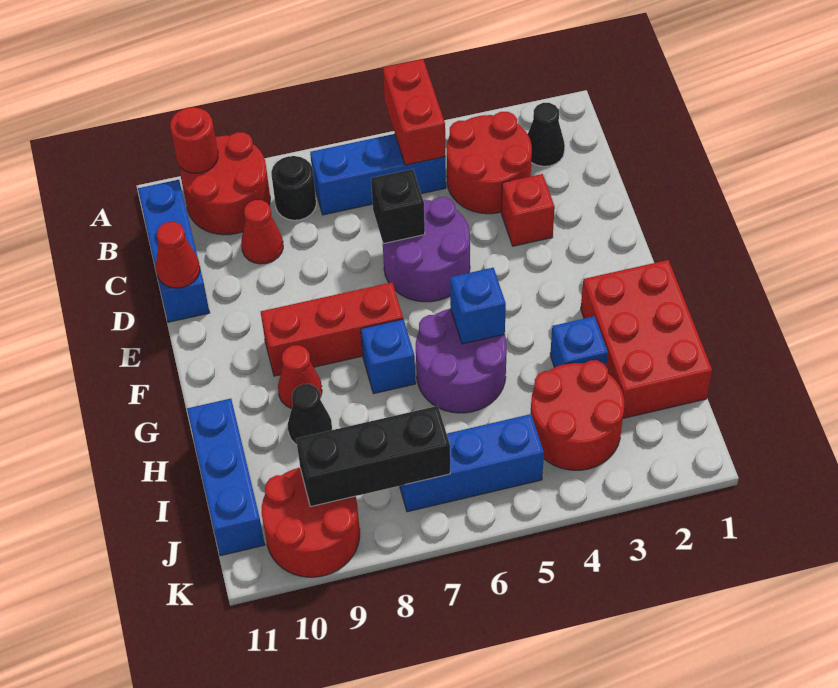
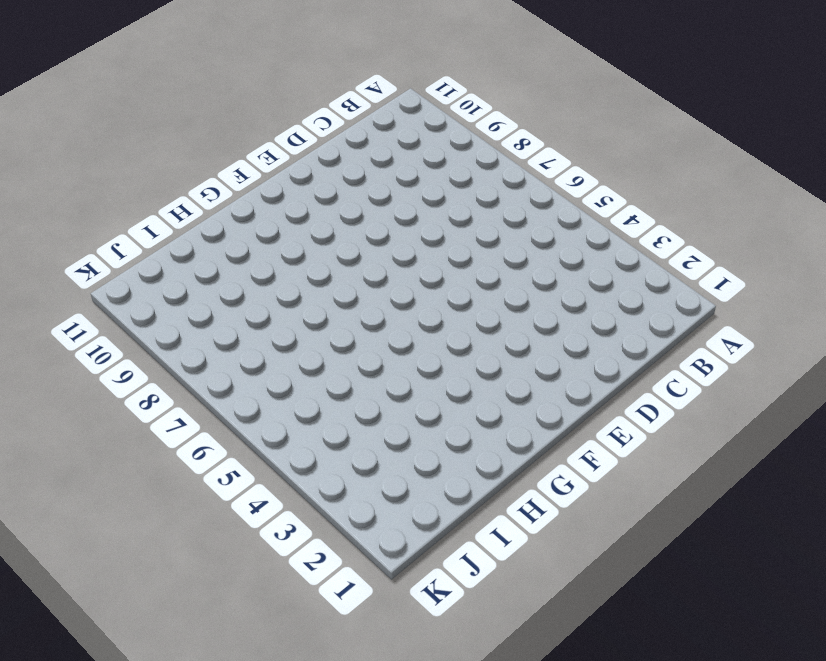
none -> red round brick A9:B10 level 1
none -> black cone B2 level 1
none -> red round brick B3:C4 level 1

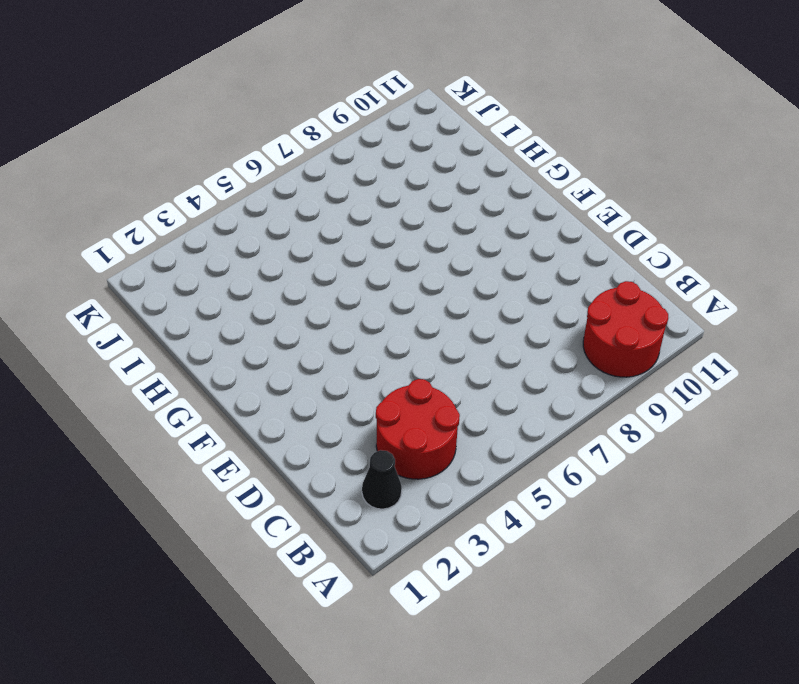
none -> blue brick B5:B7 level 1
none -> black round brick B8 level 1
none -> blue brick B11:D11 level 1

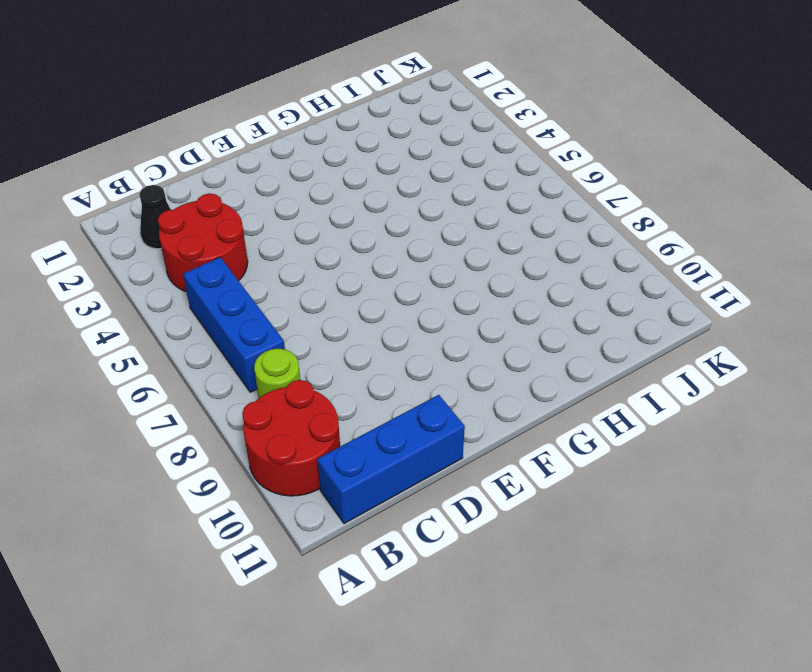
lime round brick B8 level 1 -> black round brick B8 level 1
none -> red cone C9 level 1
none -> red brick D3 level 1
none -> purple round brick D5:E6 level 1

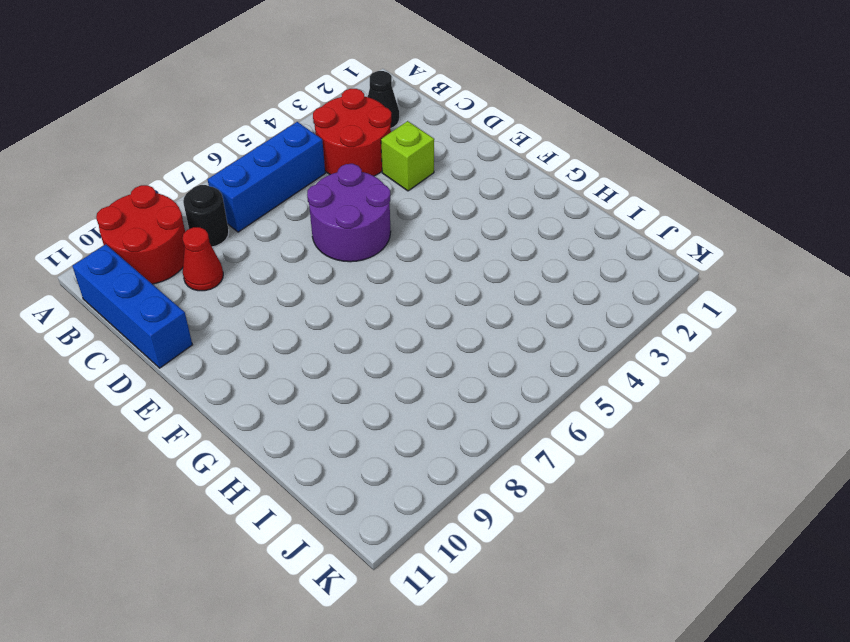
lime brick D3 level 1 -> red brick D3 level 1
none -> red brick F7:F9 level 1
none -> red brick G1:I2 level 1
none -> purple round brick G5:H6 level 1

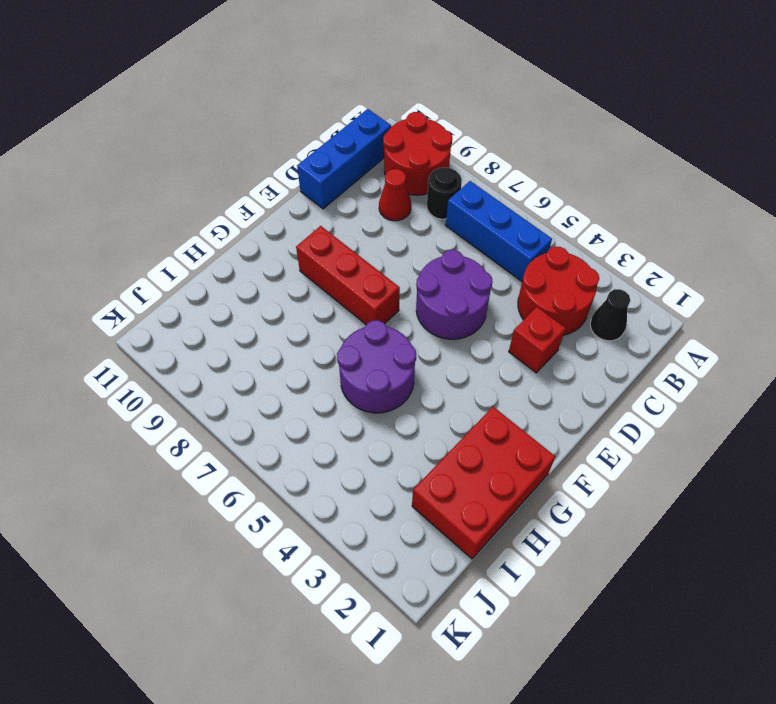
none -> blue brick G7 level 1
none -> red cone G9 level 1
none -> blue brick H3 level 1

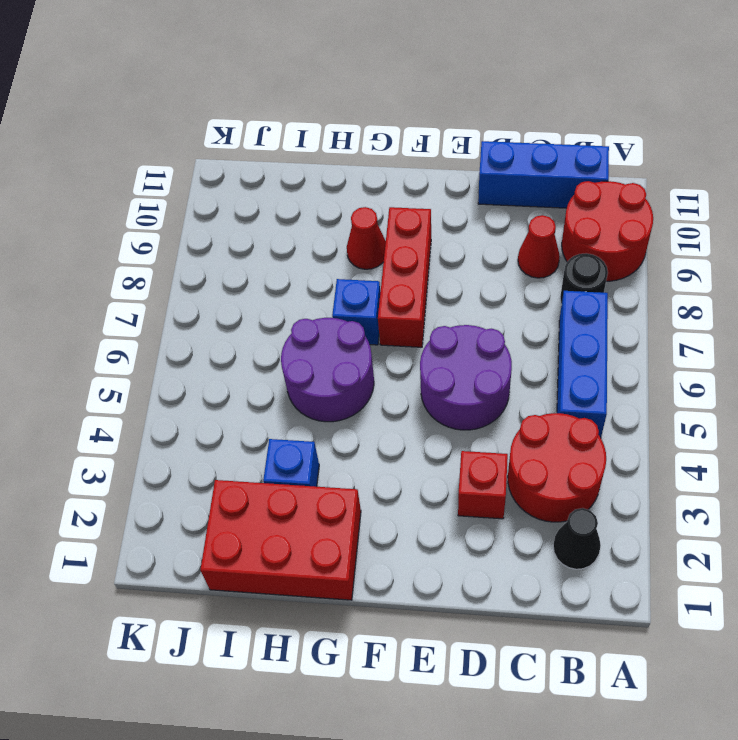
none -> black cone H9 level 1
none -> blue brick H11:J11 level 1
none -> red round brick I3:J4 level 1

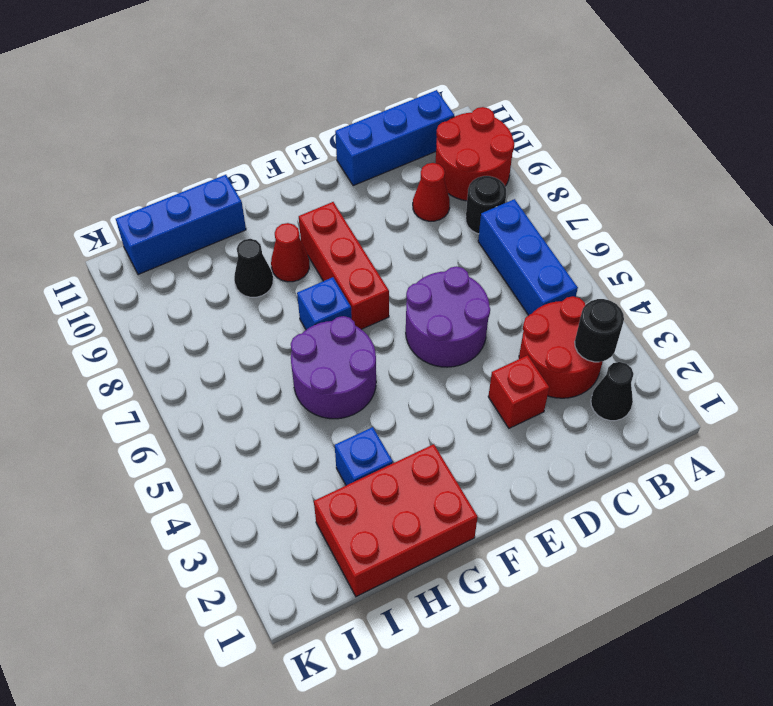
black round brick B3 level 2 -> none
none -> red round brick I3:J4 level 1
none -> blue brick J5:J7 level 1
none -> red round brick J9:K10 level 1

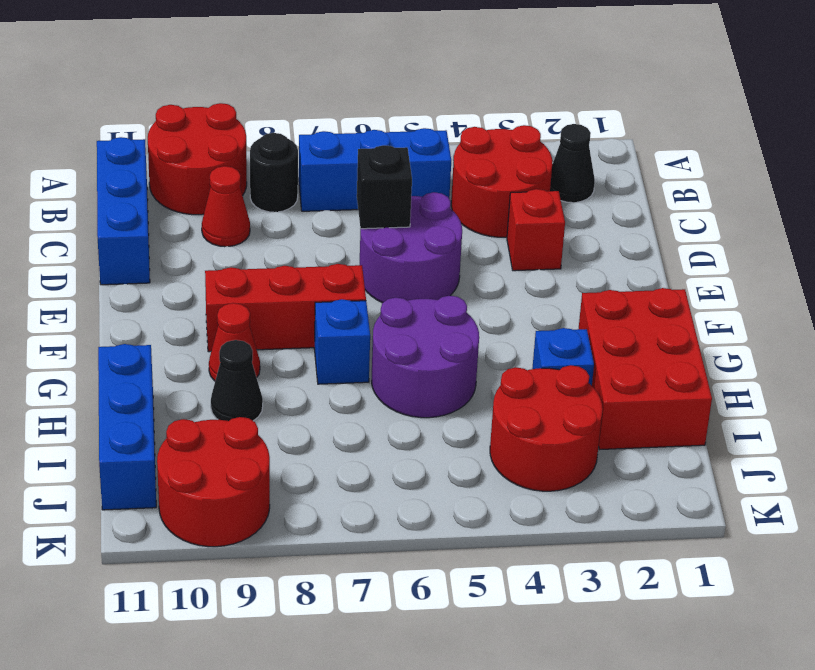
none -> blue brick J5:J7 level 1
none -> red brick A5:B5 level 2
none -> red round brick A10 level 2

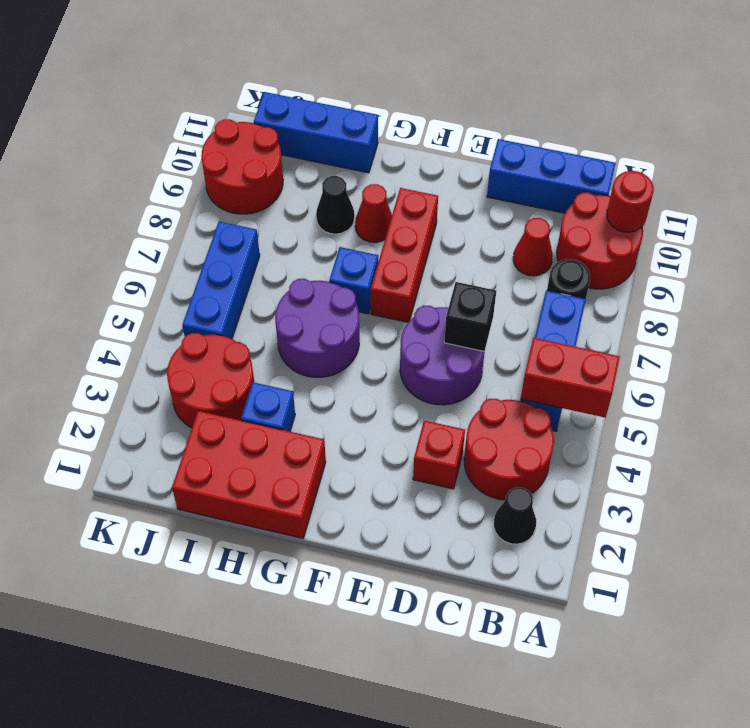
none -> red cone D11 level 2
none -> blue brick G5 level 2
none -> black brick J7:J9 level 2

